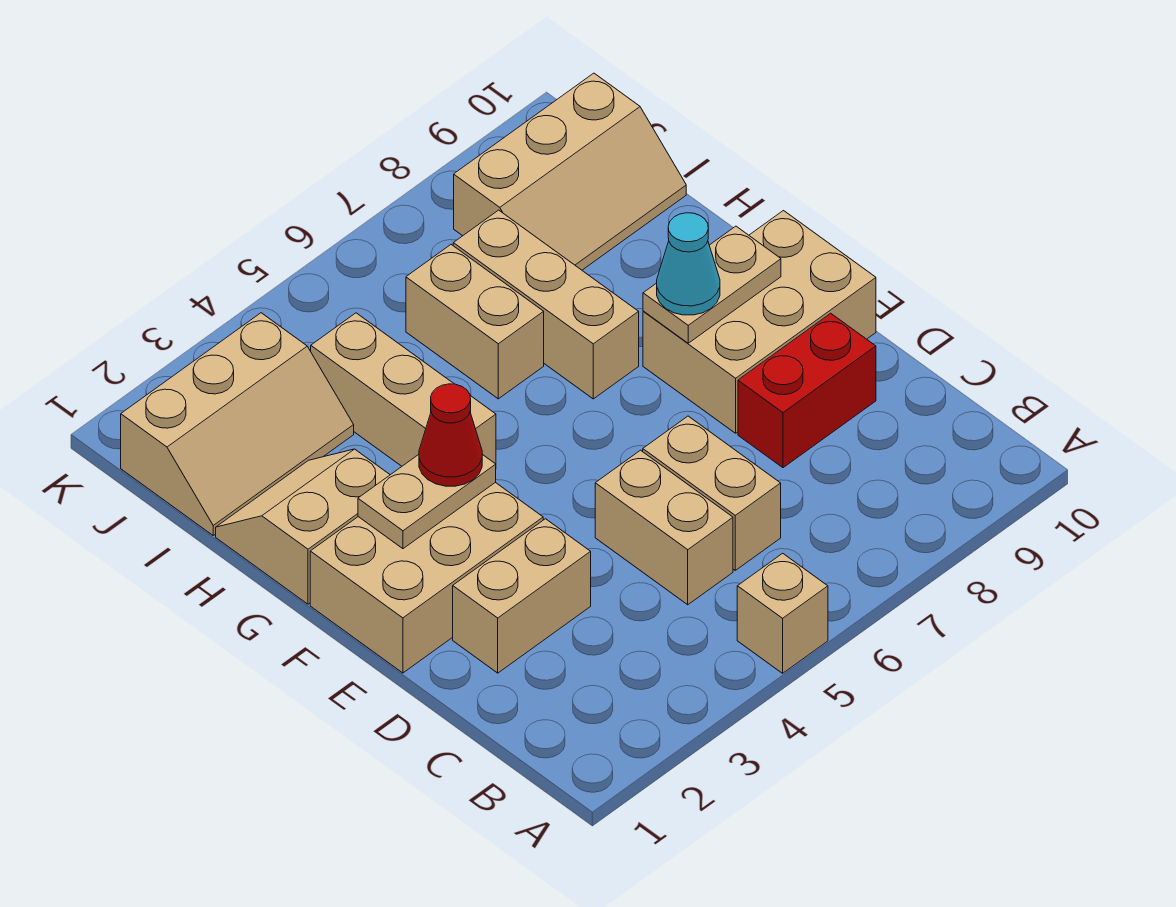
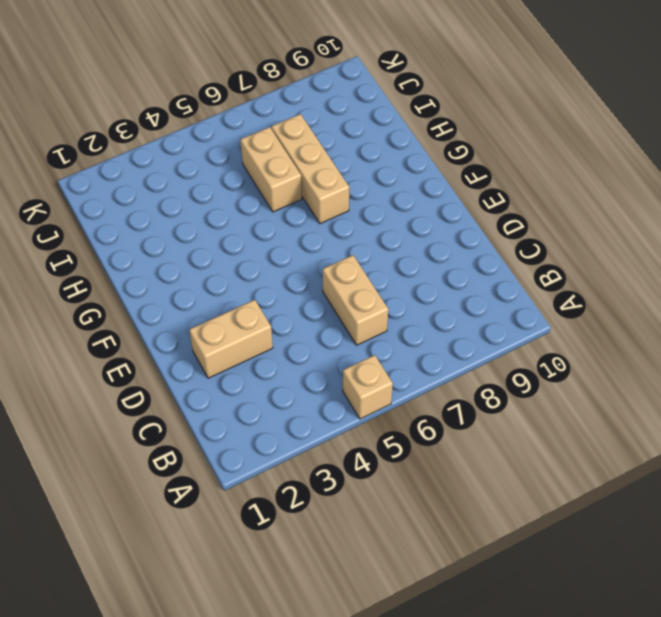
none -> tan brick C5:D5 level 1
none -> red brick D8:D9 level 1
none -> tan brick E1:F3 level 1

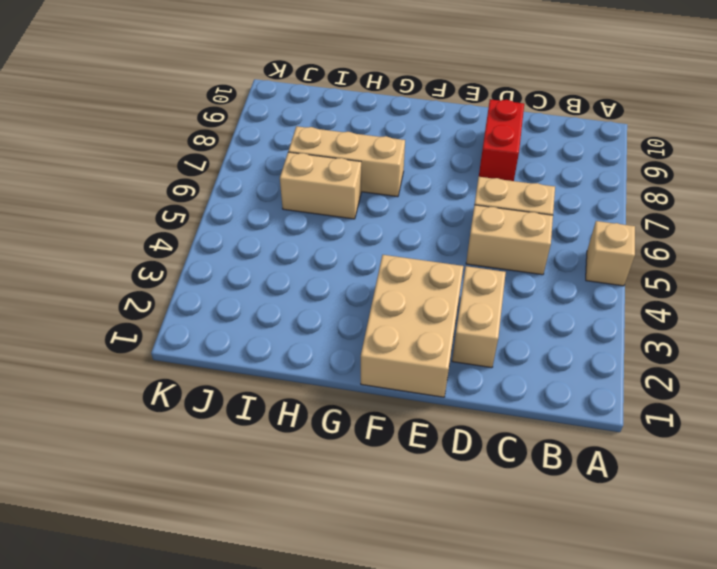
none -> tan brick E8:F10 level 1
none -> tan slope G1:H2 level 1 top G
none -> tan brick G4:I4 level 1

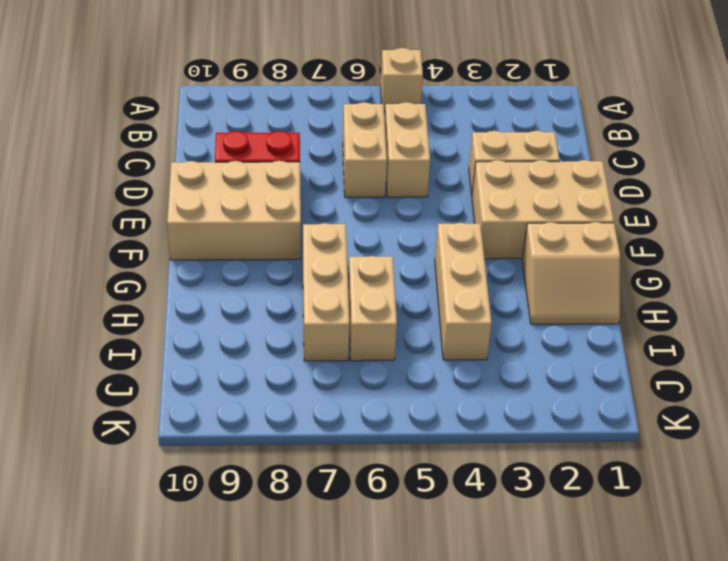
none -> tan slope I1:J3 level 1 top J
none -> tan slope I8:J10 level 1 top J
none -> tan plate F2:F3 level 2

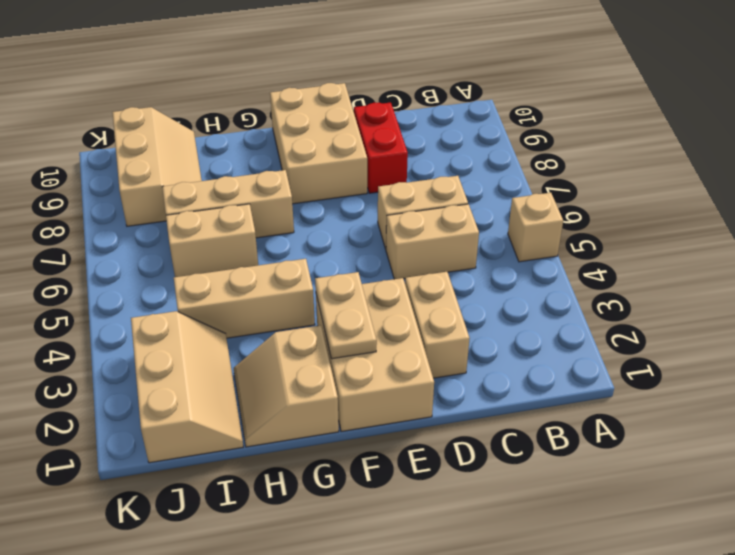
none -> tan plate F8:F9 level 2
none -> red cone F3 level 3
none -> cyan cone F8 level 3

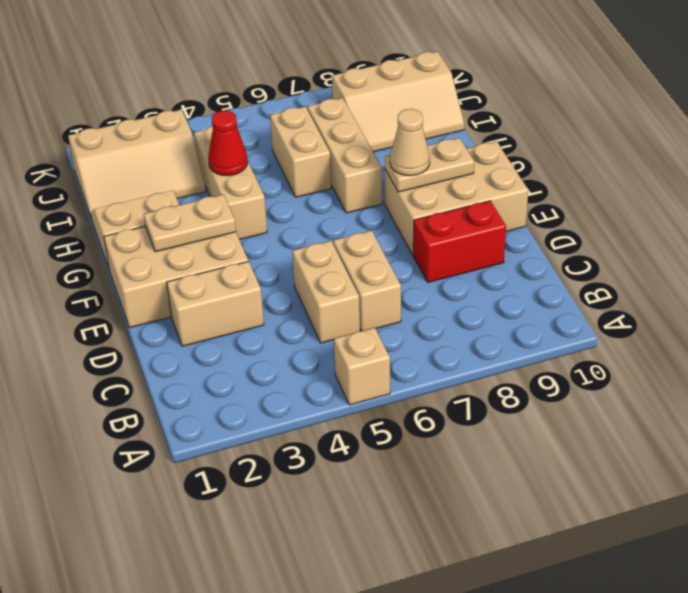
tan cone F8 level 3 -> cyan cone F8 level 3
red cone H4 level 2 -> red cone F3 level 3

